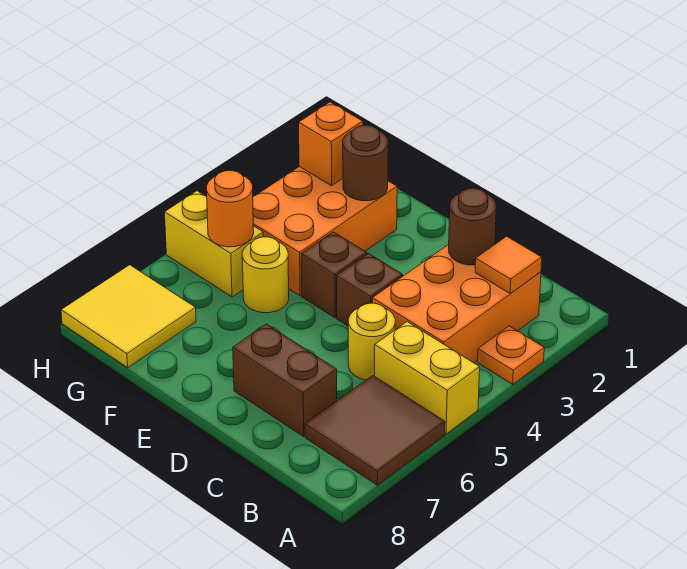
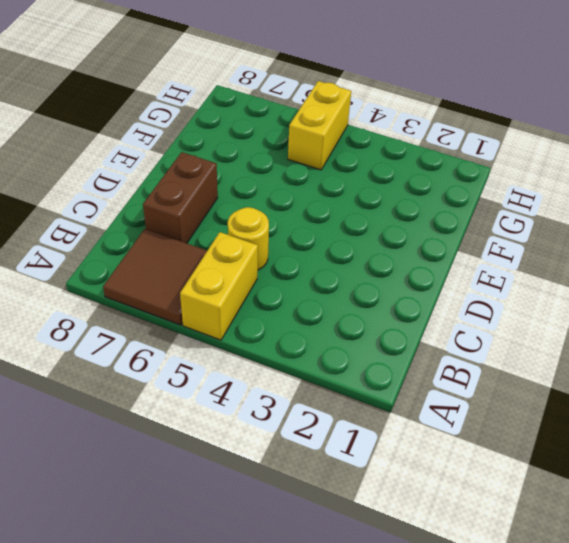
none -> orange plate A3 level 1
none -> orange brick B2:C4 level 1
none -> brown brick D4 level 1

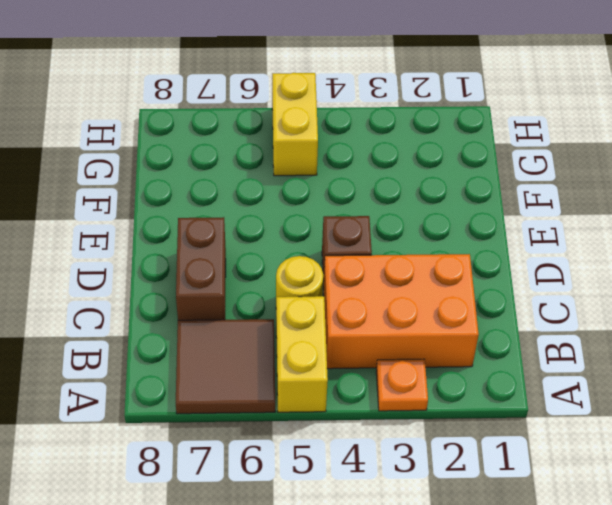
none -> brown brick E4 level 1
none -> orange brick F2:G4 level 1
none -> yellow round brick F5 level 1

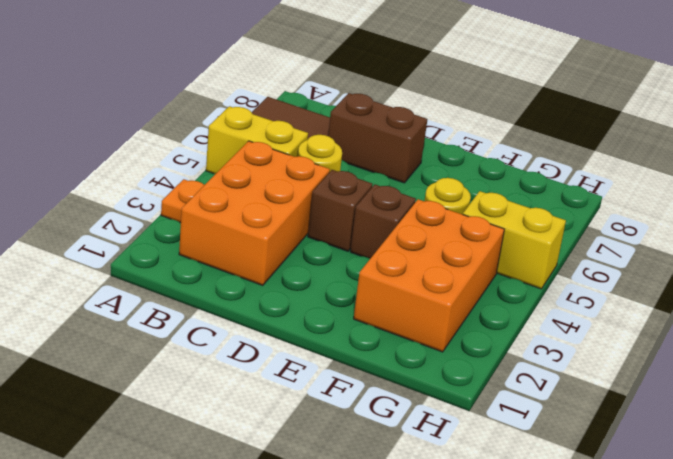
none -> yellow tile G7:H8 level 1
none -> orange tile B2 level 2
none -> brown round brick C2 level 2

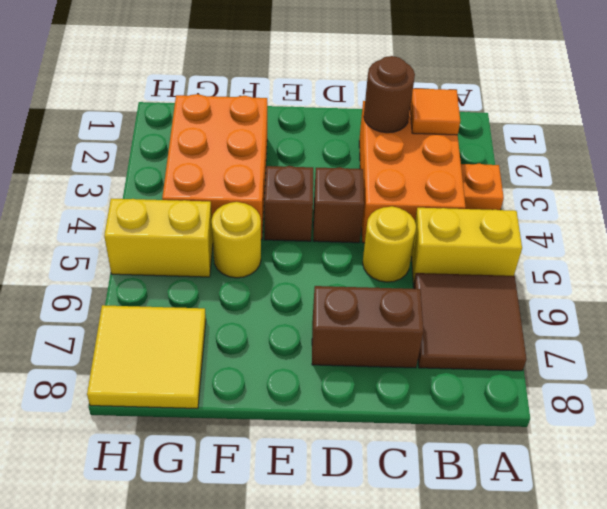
none -> brown round brick F2 level 2
none -> orange brick G2 level 2
none -> orange round brick G5 level 2

